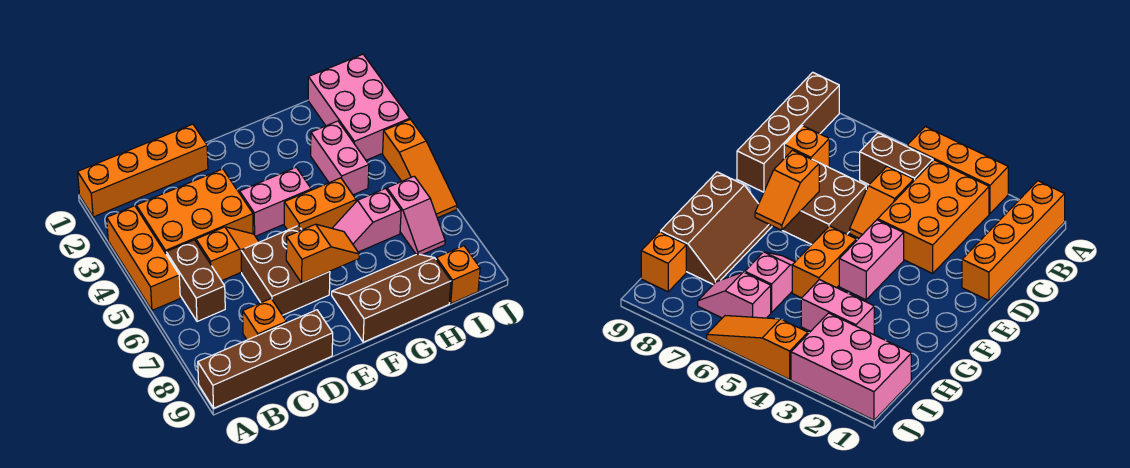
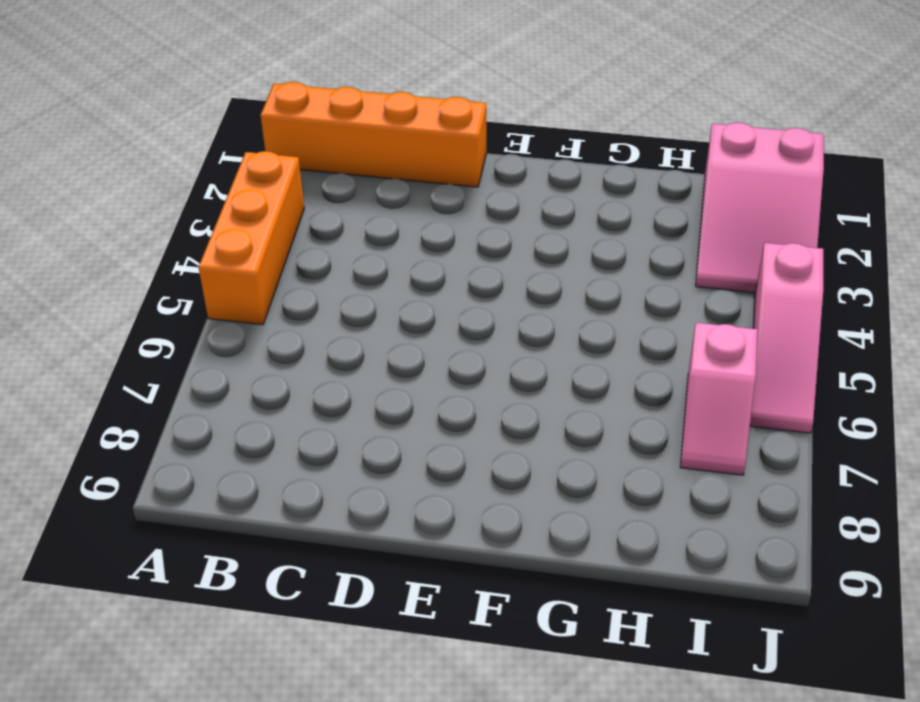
pink slope I1:J3 level 1 top 1 -> pink brick I1:J3 level 1
pink slope J4:J6 level 1 top 4 -> orange slope J4:J6 level 1 top 4
none -> brown brick A9:D9 level 1
none -> orange brick B3:D4 level 1
none -> brown brick B5:B6 level 1

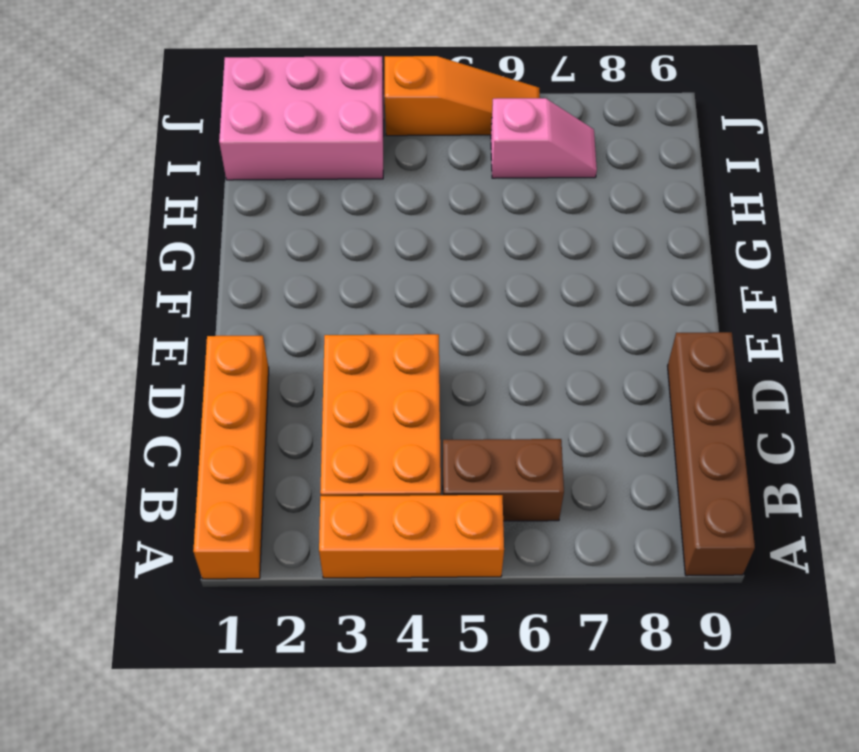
none -> orange slope C5:D5 level 1 top C
none -> orange brick C8 level 1
none -> brown brick D6:E7 level 1

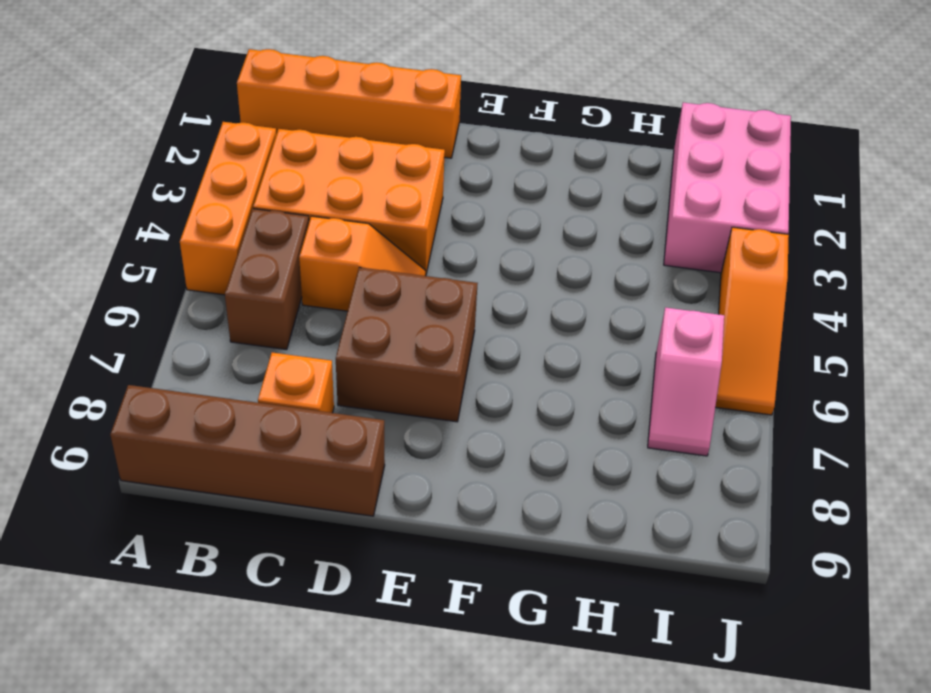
none -> pink brick E4:F4 level 1
none -> orange brick F5:G5 level 1
none -> brown slope F8:H9 level 1 top 9

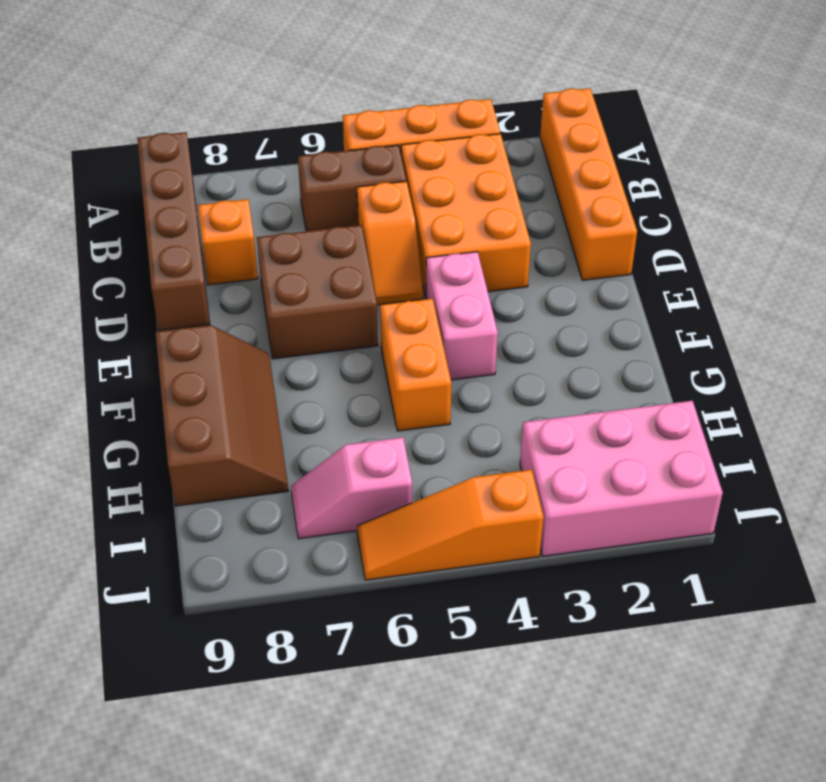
none -> pink slope G6:H6 level 1 top H
none -> pink brick H3:H4 level 1
none -> orange brick I9 level 1

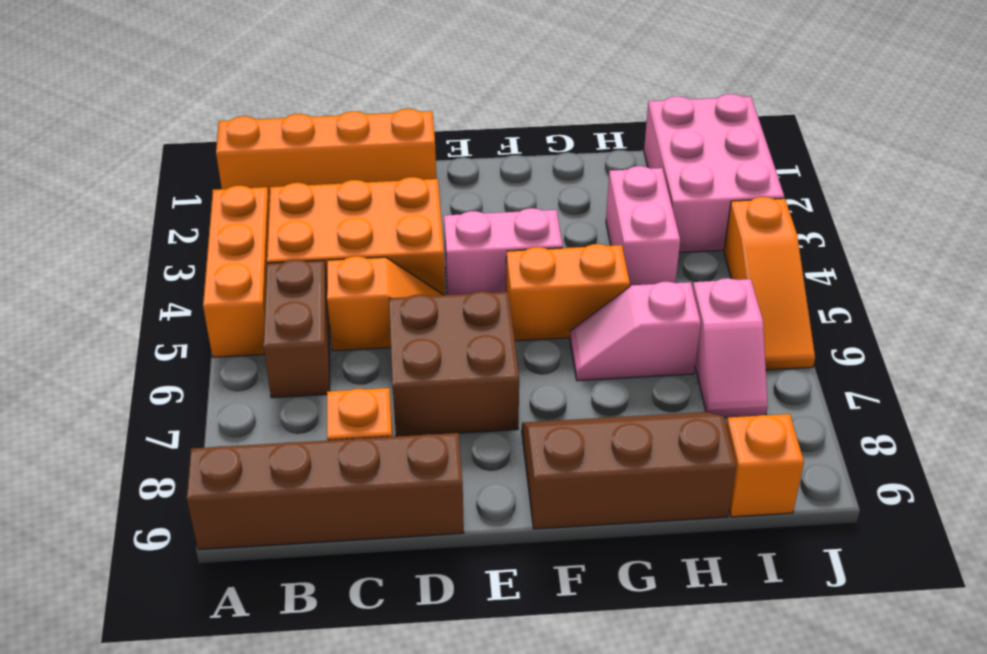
none -> orange slope E7:F7 level 2 top E

